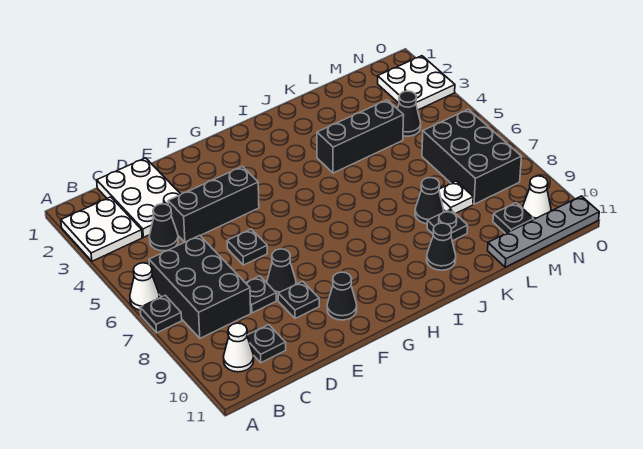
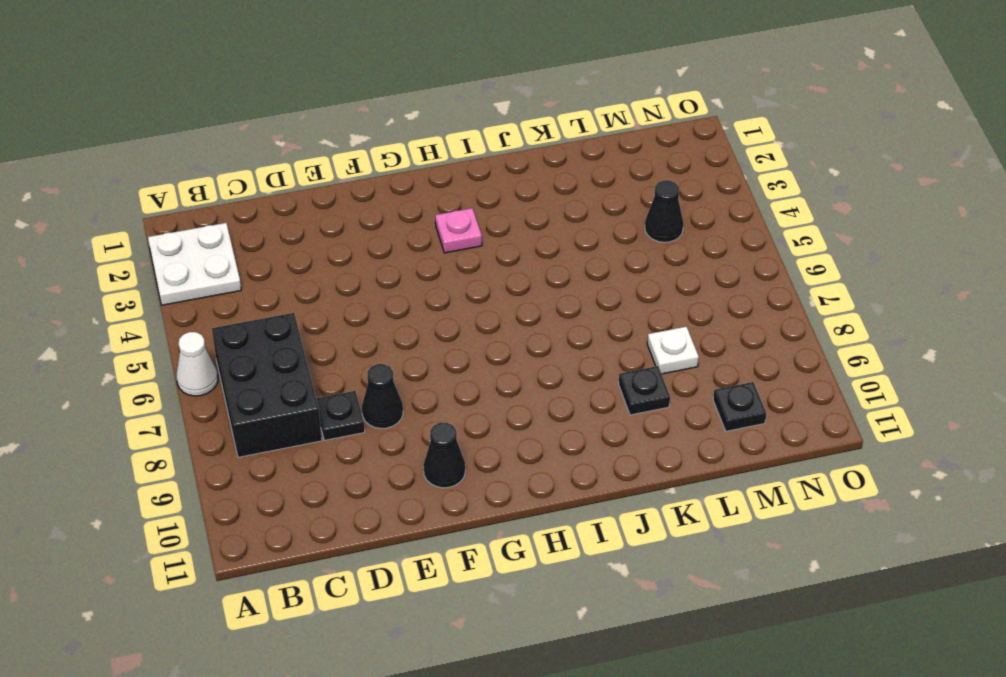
pink plate H3 level 1 -> none
none -> black plate A7 level 1
none -> white cone B10 level 1
none -> white plate C1:D3 level 1

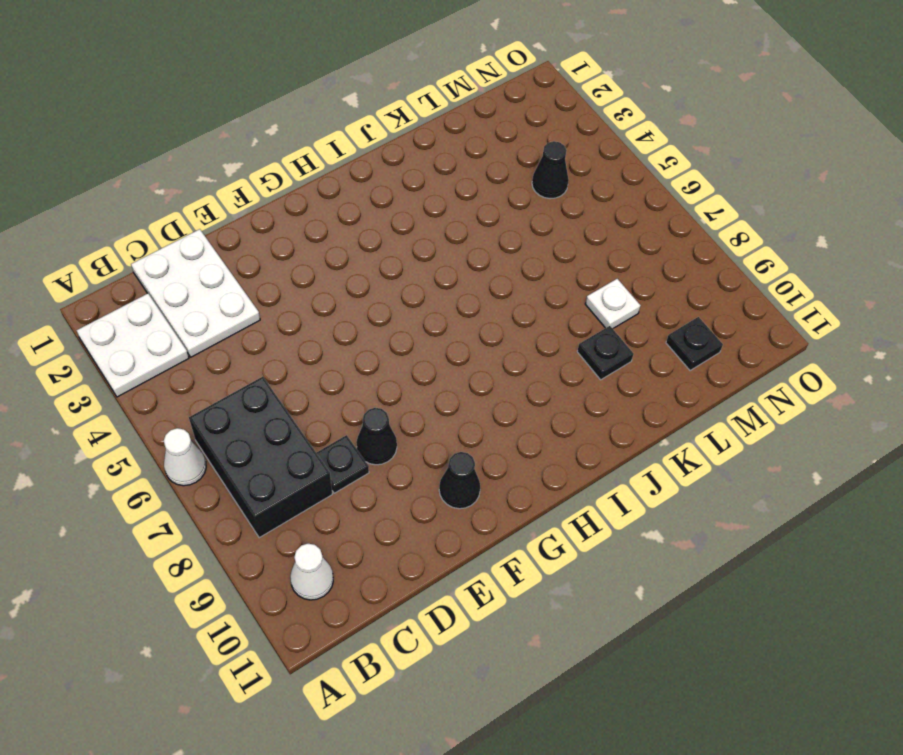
none -> black plate A7 level 1
none -> black cone C4 level 1
none -> black plate C10 level 1

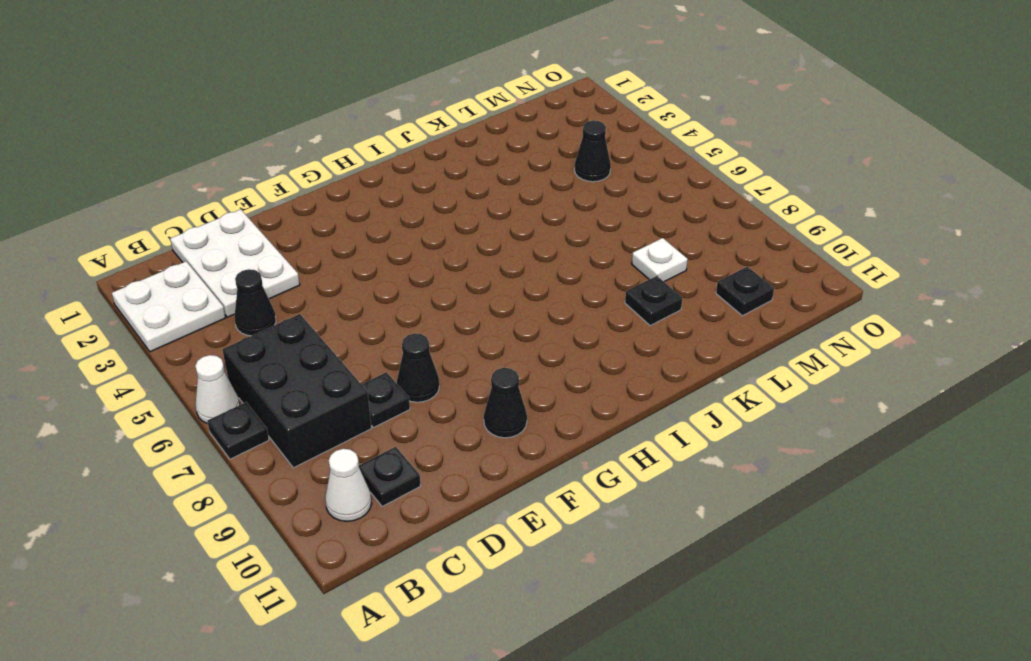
none -> black brick D4:F4 level 1
none -> black plate E6 level 1
none -> black plate E9 level 1

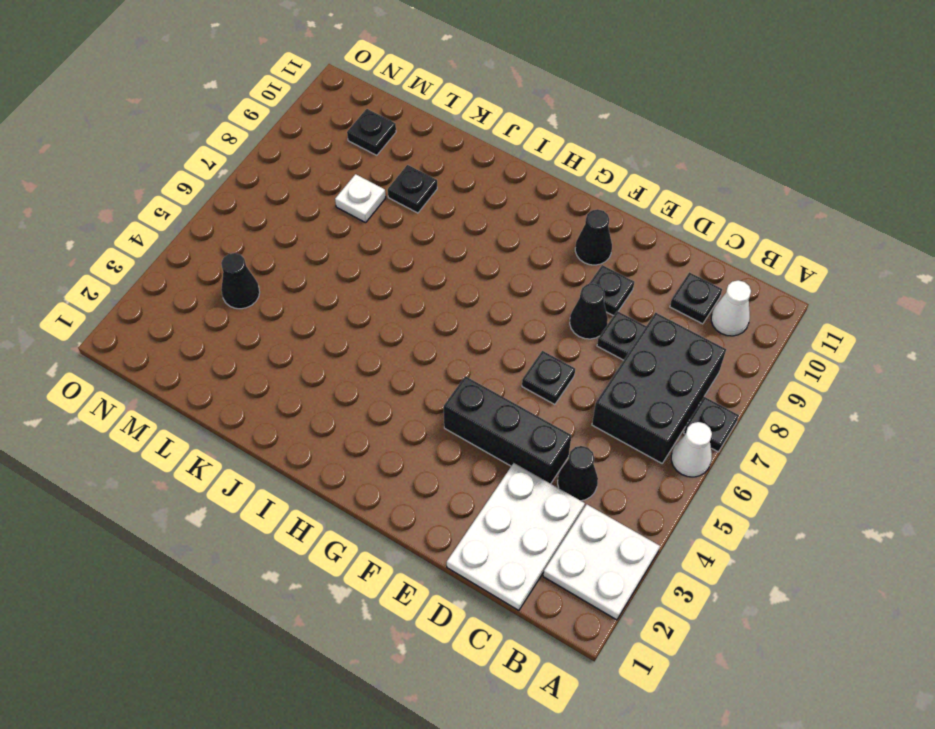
none -> black brick J4:L4 level 1
none -> black cone J10 level 1
none -> black cone K8 level 1

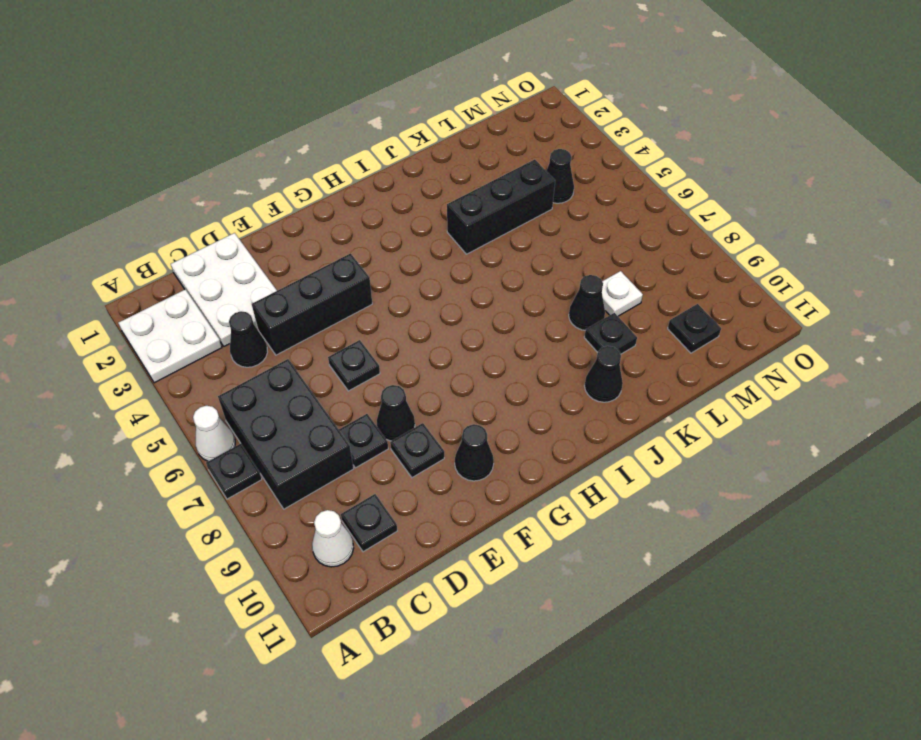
none -> grey plate L11:O11 level 1
none -> black brick M6:N8 level 1
none -> white plate N2:O3 level 1

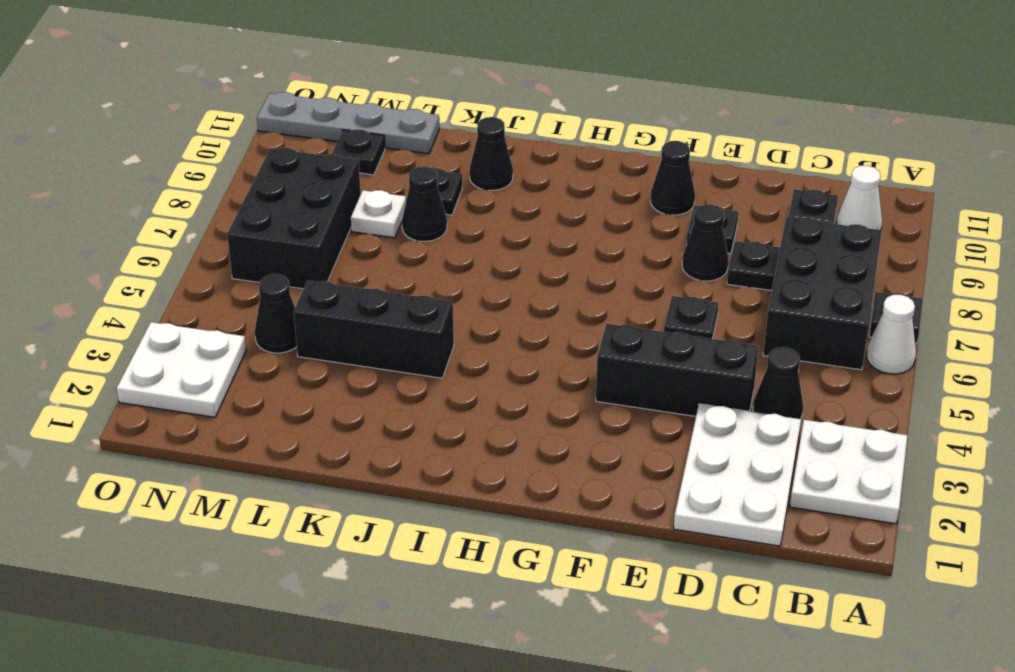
none -> white cone N10 level 1

